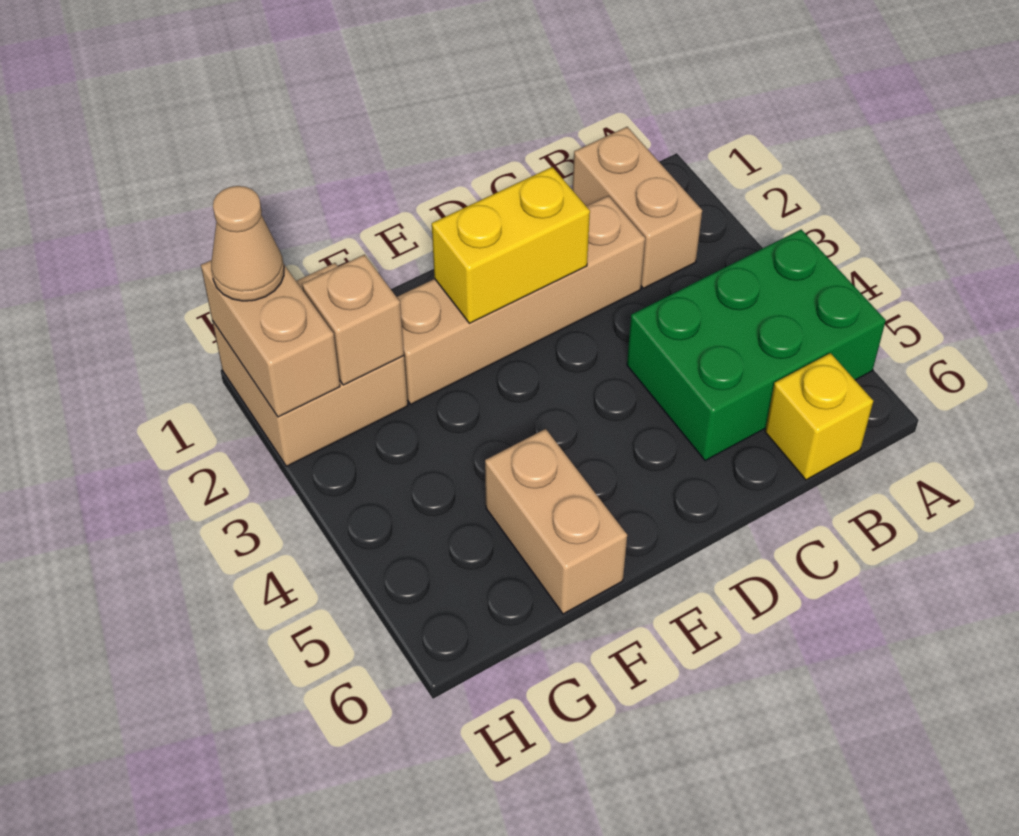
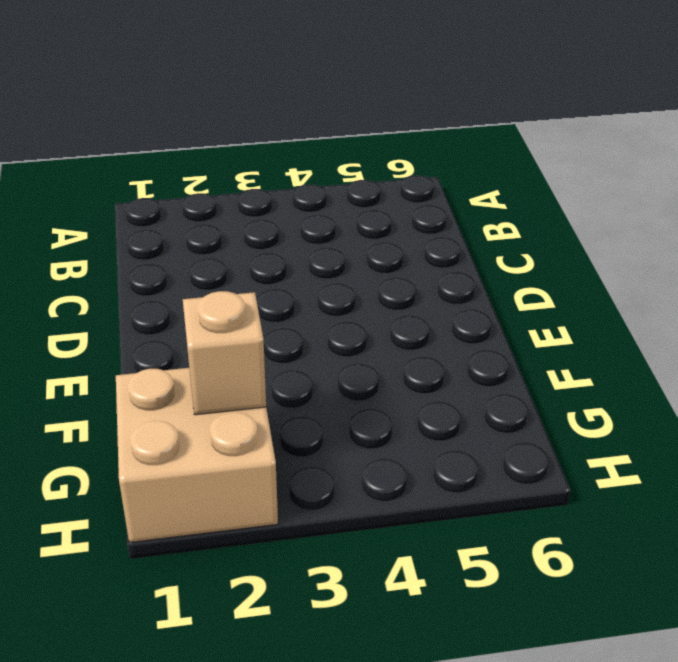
none -> green brick A4:C5 level 1
none -> tan brick B1:B2 level 1

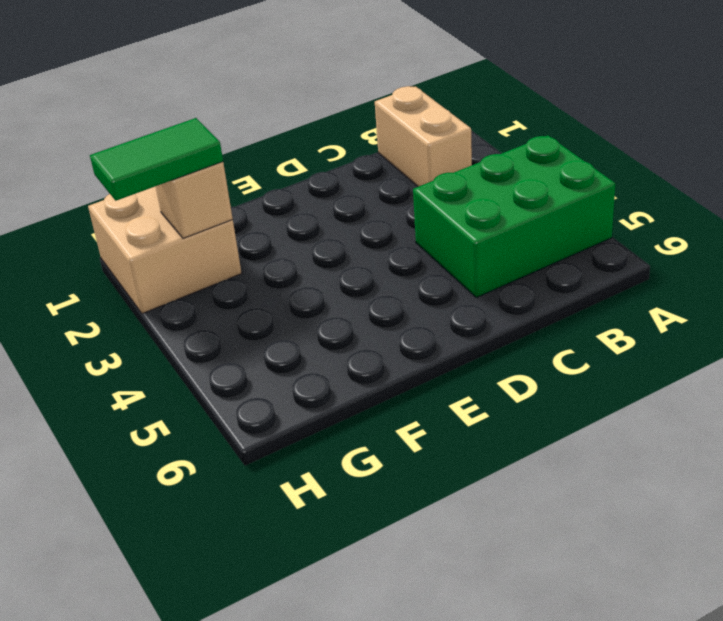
green tile G2:H2 level 3 -> none
none -> yellow brick B6 level 1
none -> tan brick C2:F2 level 1

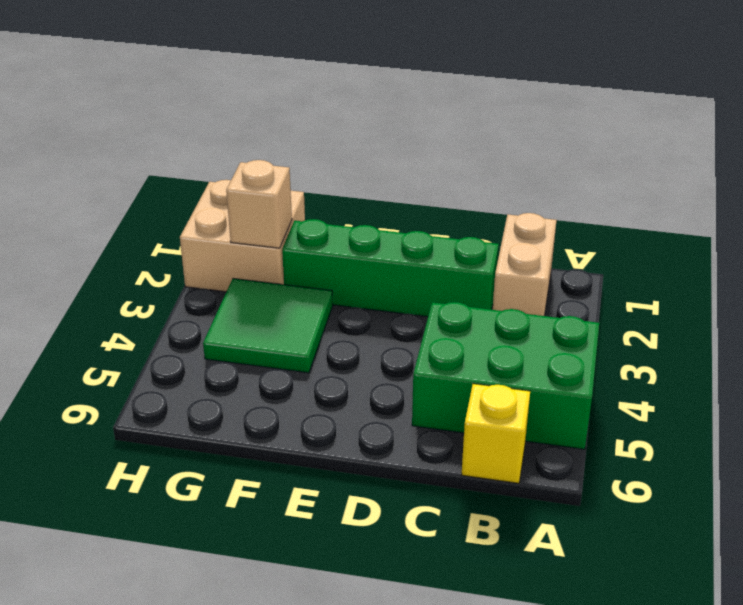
green brick C2:F2 level 1 -> tan brick C2:F2 level 1
green tile F3:G4 level 1 -> none
none -> tan brick F5:F6 level 1
none -> yellow brick D2:E2 level 2

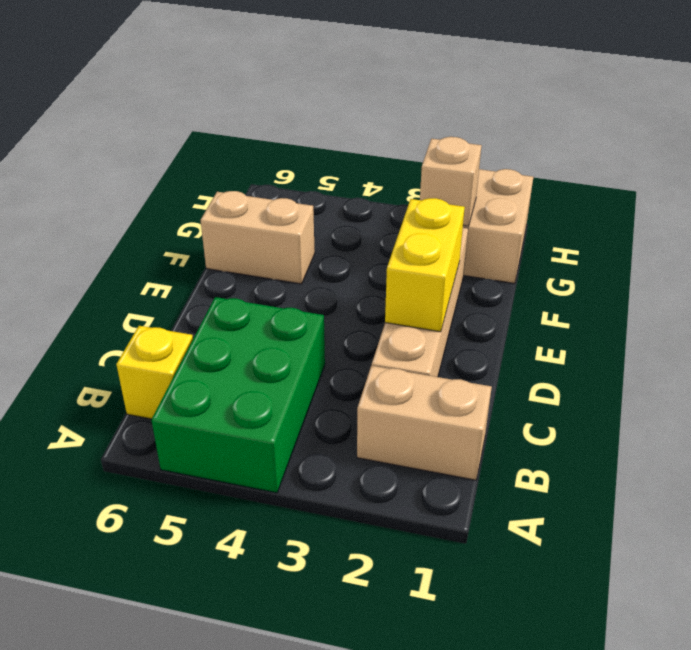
none -> tan brick H1:H2 level 2
none -> tan cone H1 level 3

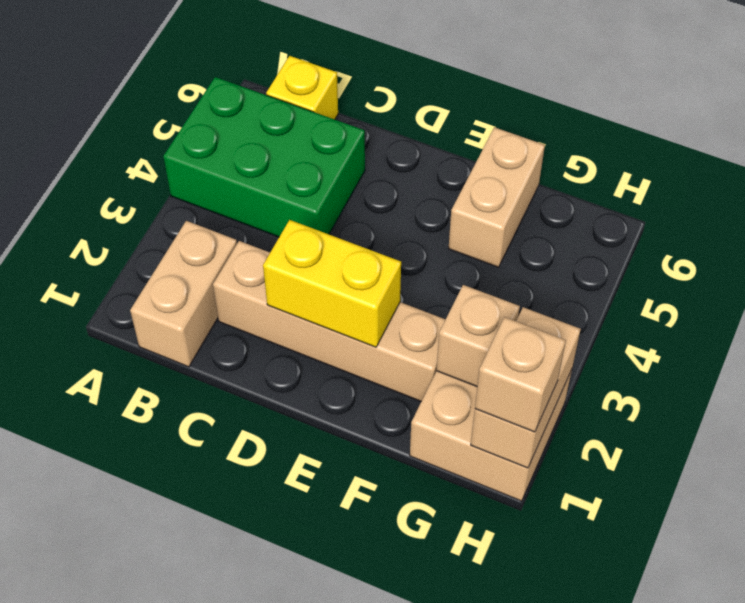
tan brick H1 level 3 -> tan cone H1 level 3

